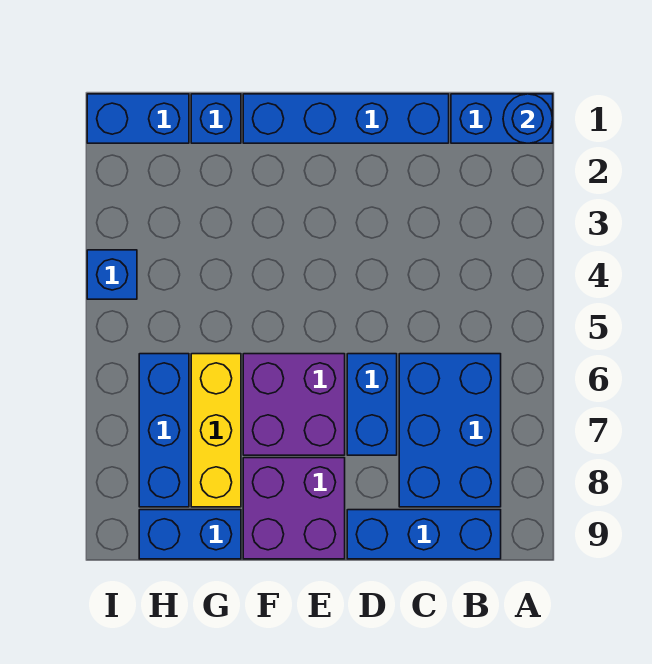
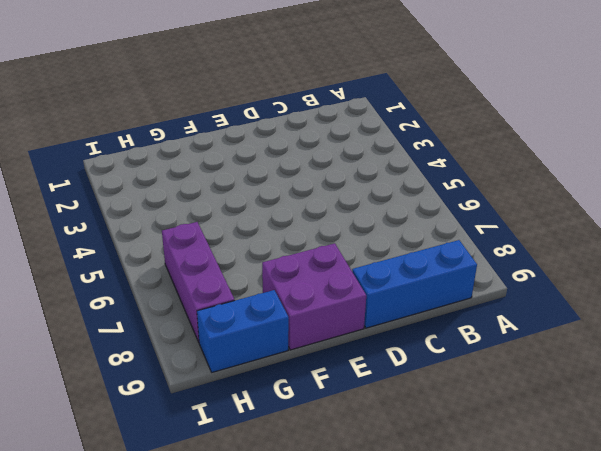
purple brick H6:H8 level 1 -> blue brick H6:H8 level 1
none -> blue brick A1:B1 level 1
none -> blue brick B6:C8 level 1
none -> blue brick C1:F1 level 1

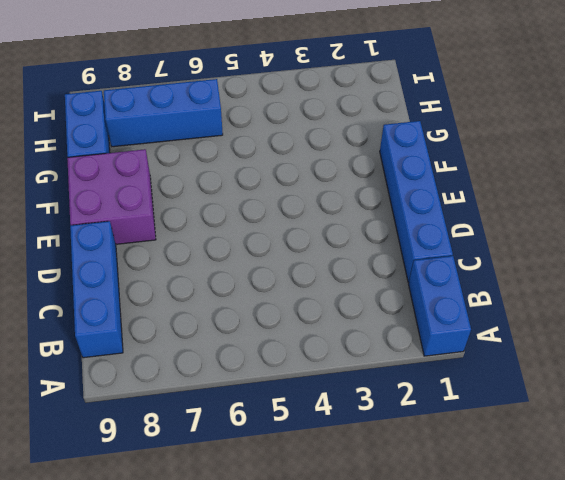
none -> blue brick B6:C8 level 1
none -> blue brick D6:D7 level 1
none -> purple brick E6:F7 level 1

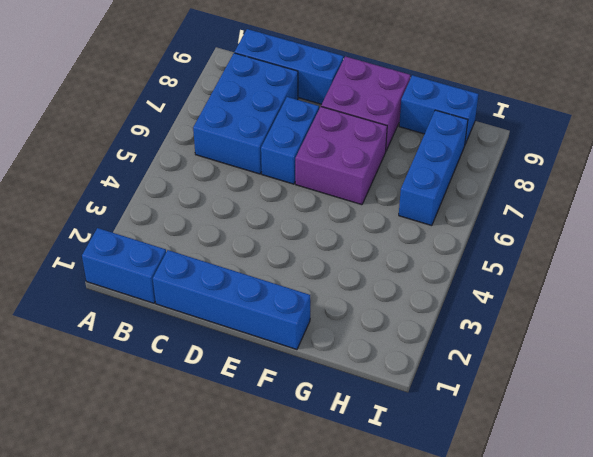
none -> blue brick G1 level 1
none -> yellow brick G6:G8 level 1
none -> blue brick H1:I1 level 1

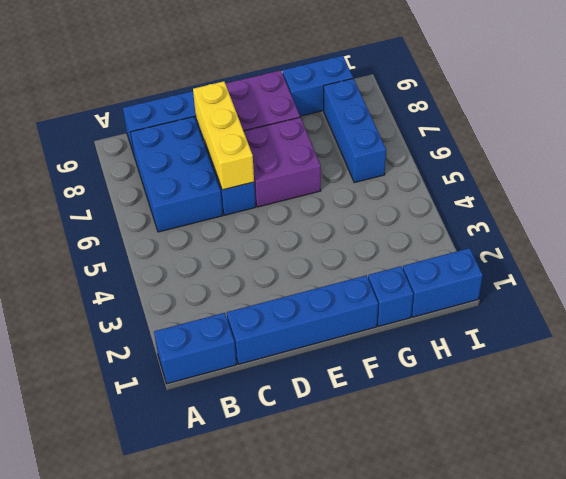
yellow brick D6:D8 level 2 -> yellow brick G6:G8 level 1
none -> blue brick I4 level 1
none -> blue round brick A1 level 2

